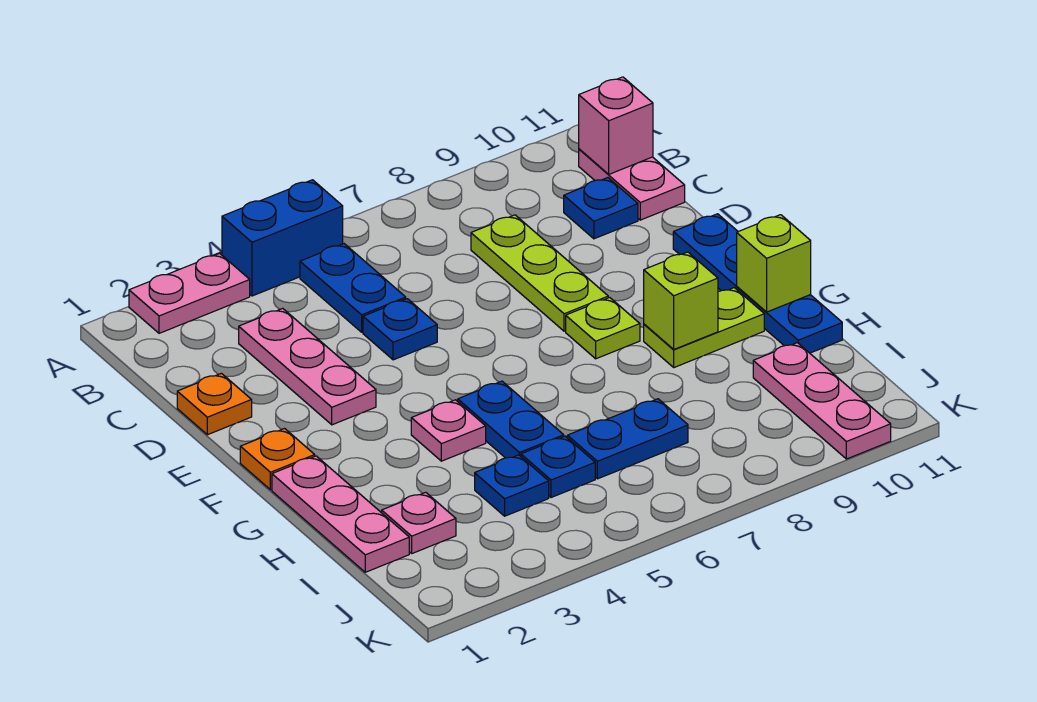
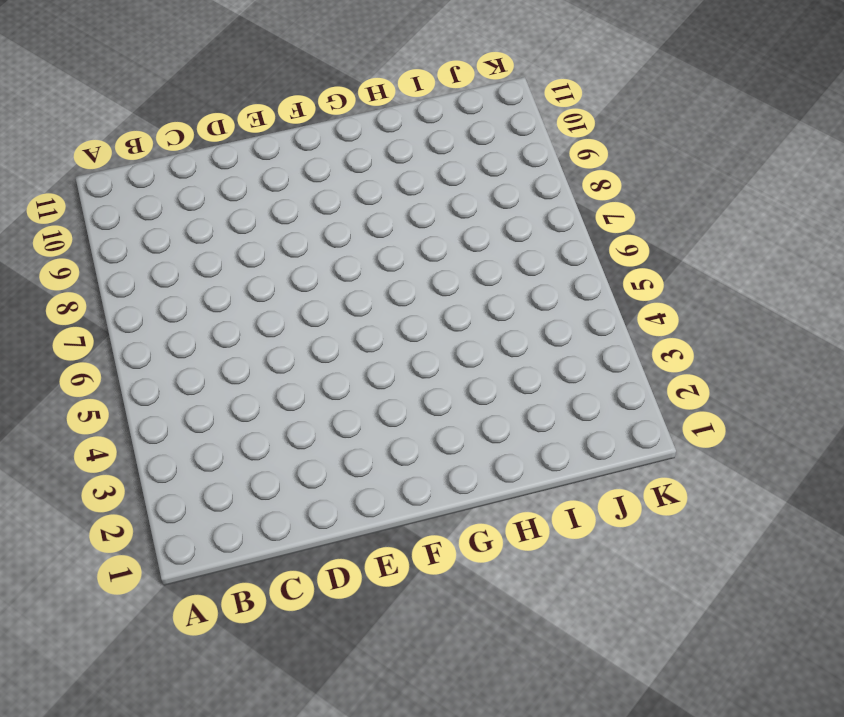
none -> pink plate A2:A3 level 1
none -> blue brick A4:A5 level 1
none -> blue plate B5:C5 level 1

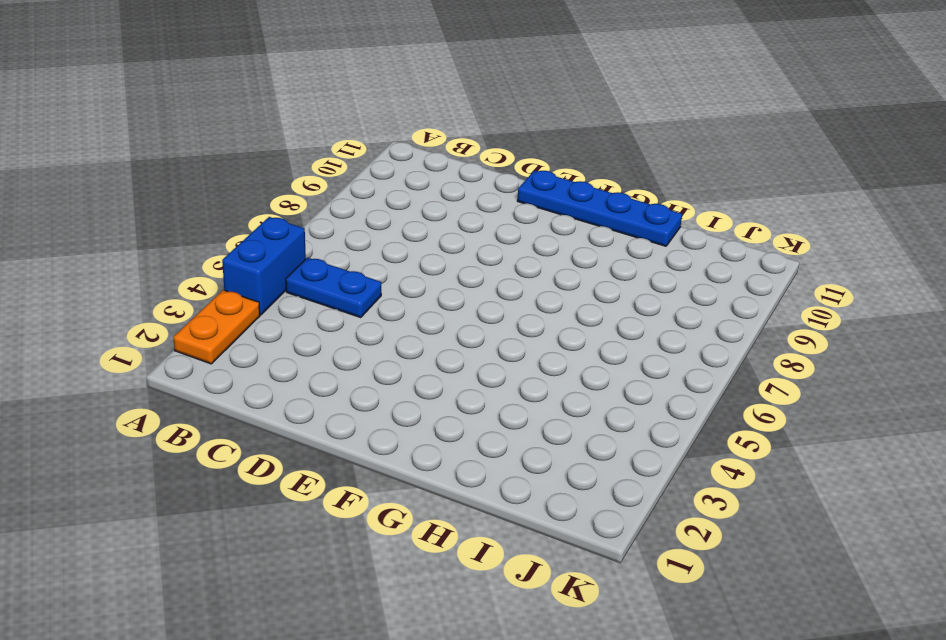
orange plate A2:A3 level 1 -> pink plate A2:A3 level 1
none -> pink plate B11:C11 level 1
none -> pink plate C3:E3 level 1
none -> lime plate C8:E8 level 1

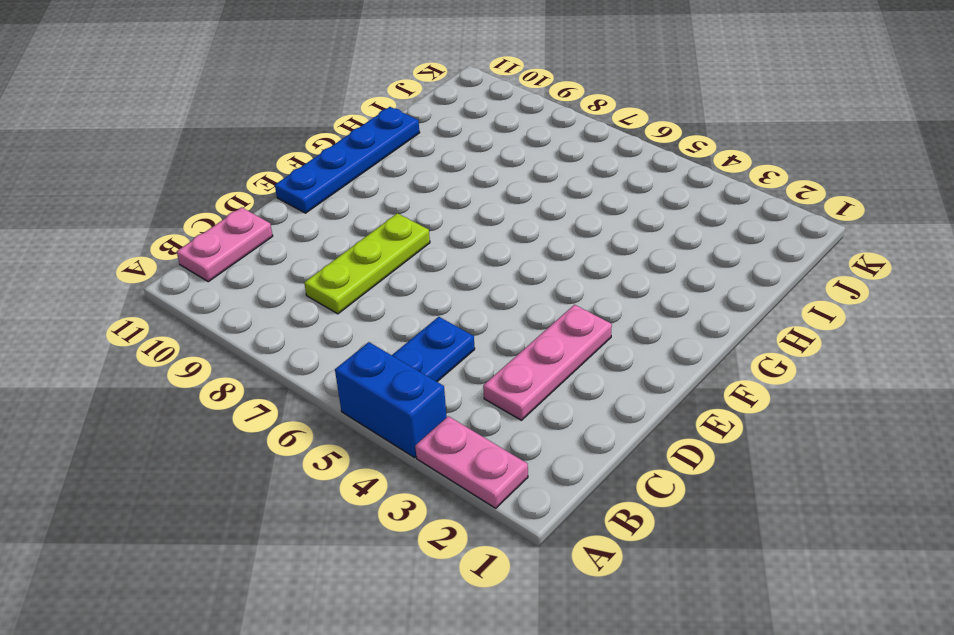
none -> blue plate C10 level 1
none -> orange plate D1 level 1
none -> blue plate D5 level 1

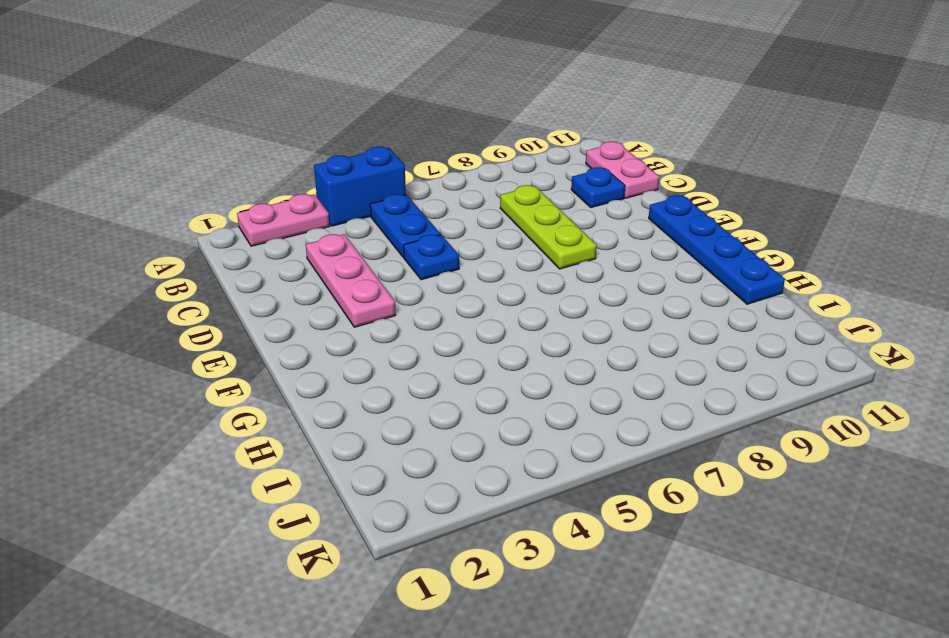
none -> orange plate D1 level 1
none -> orange plate F1 level 1
none -> lime plate F8 level 1

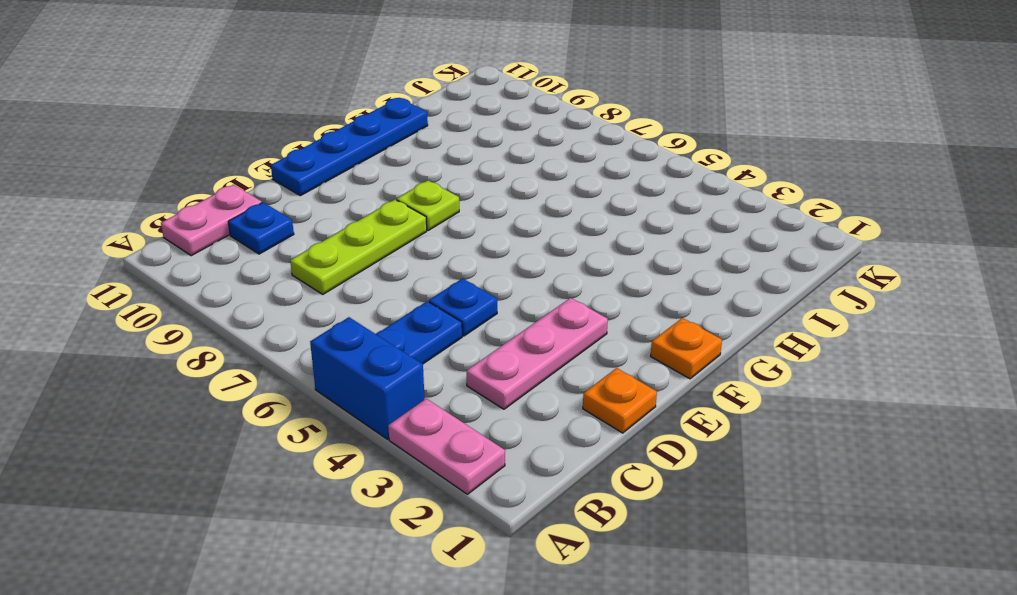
none -> pink plate G1:I1 level 1
none -> pink plate G4 level 1
none -> blue plate G5:H5 level 1

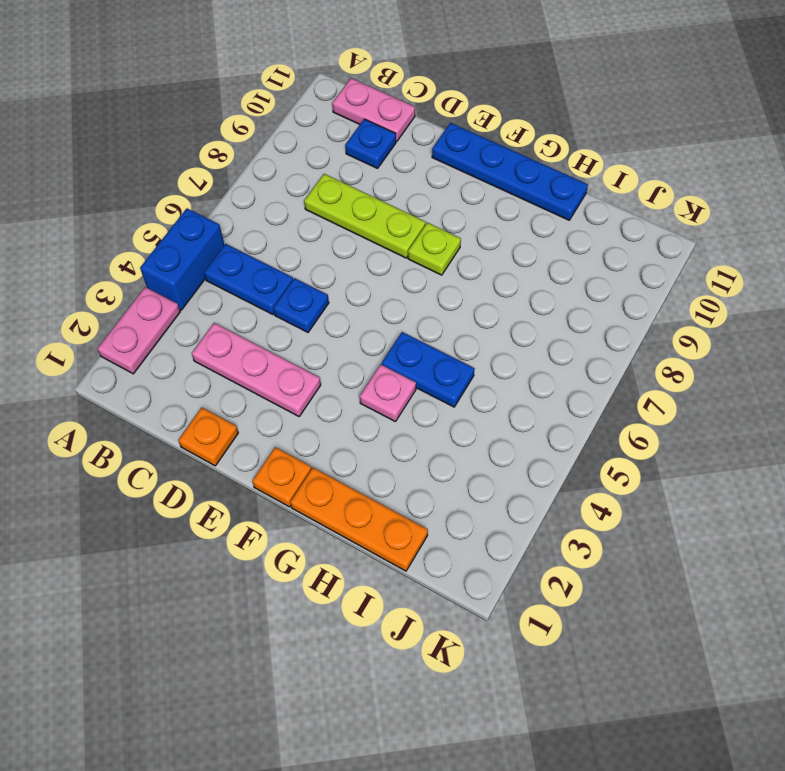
orange plate G1:I1 level 1 -> pink plate G1:I1 level 1
none -> lime plate G9:G10 level 1
none -> pink plate I2 level 1
none -> blue plate I4 level 1

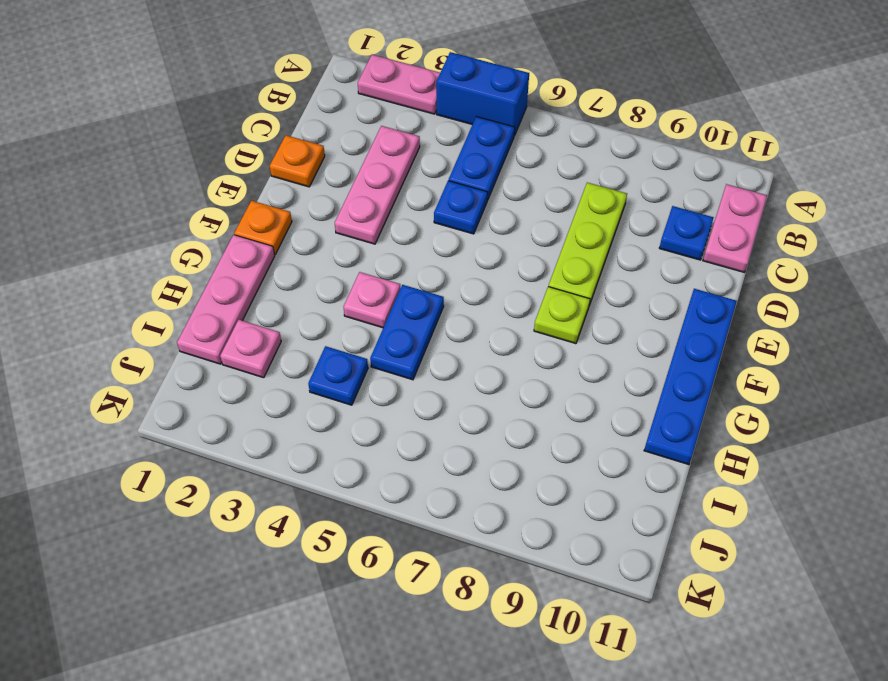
none -> lime plate G9:G10 level 1
none -> blue plate I5 level 1
none -> blue plate I6:I7 level 1

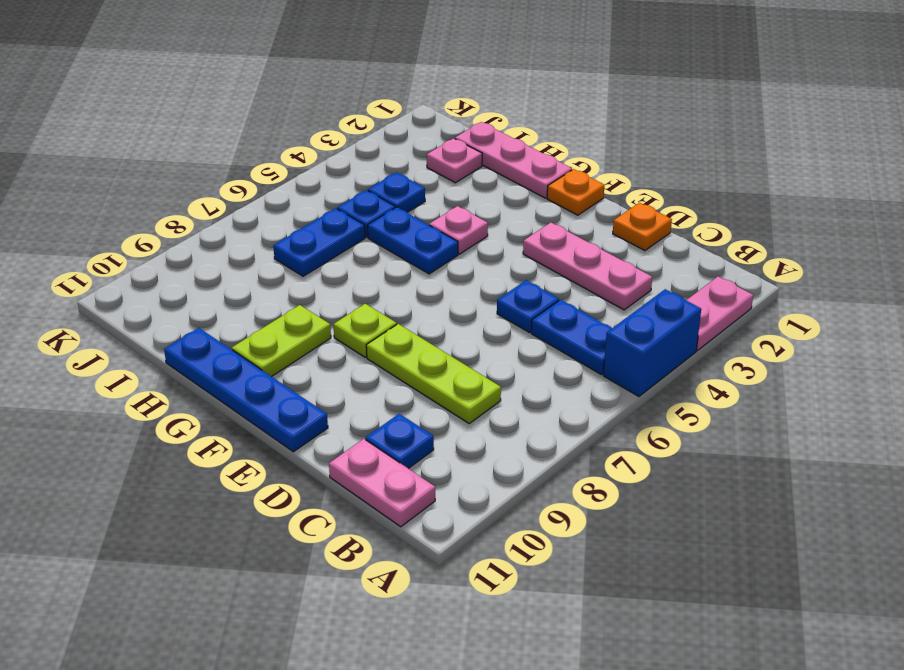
none -> pink plate I10:K10 level 1
none -> pink brick B11 level 2
none -> lime brick G9 level 2

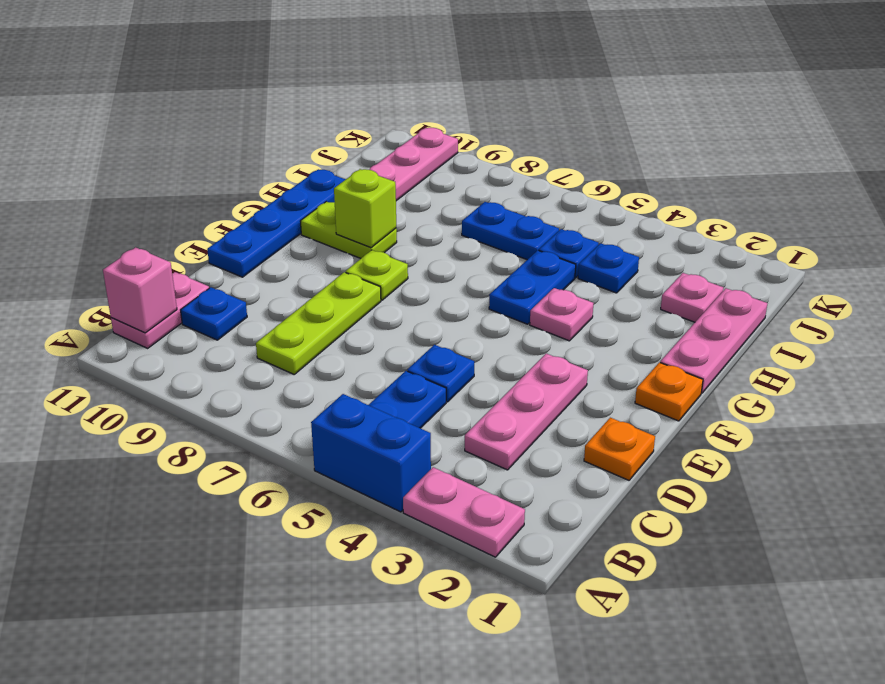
none -> lime brick G11 level 2

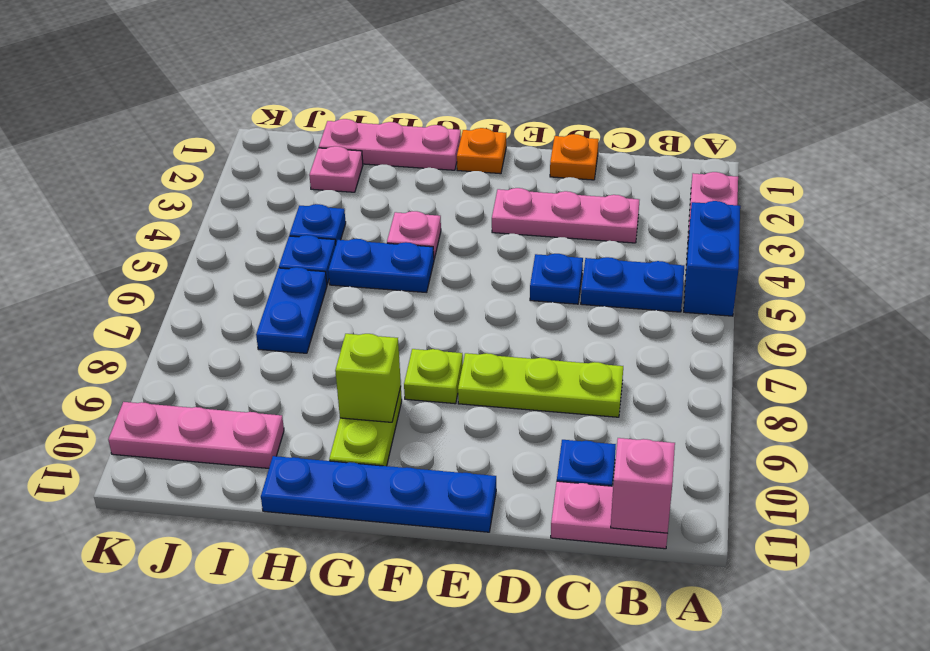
none -> lime brick G11 level 2

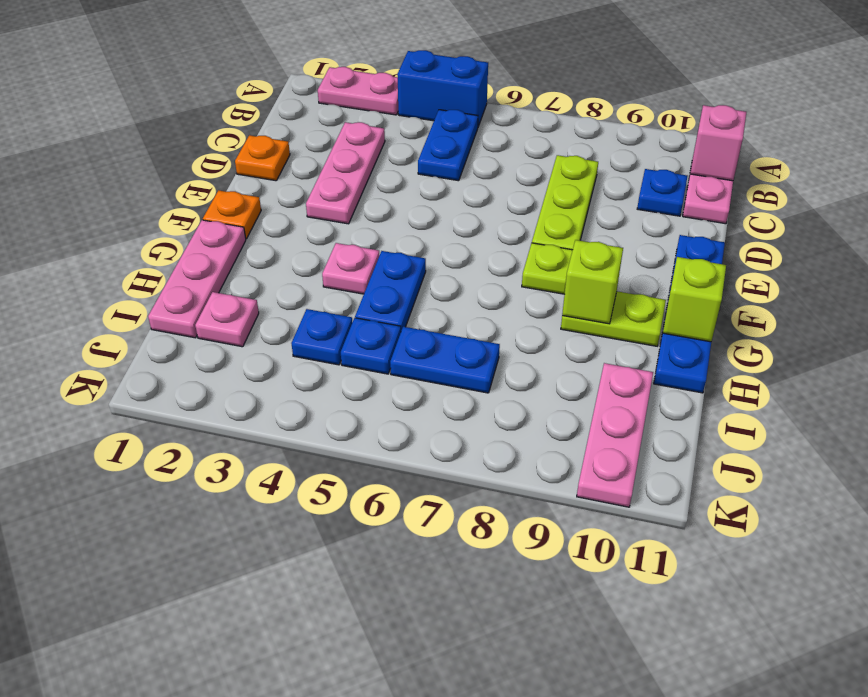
none -> blue plate D5 level 1

